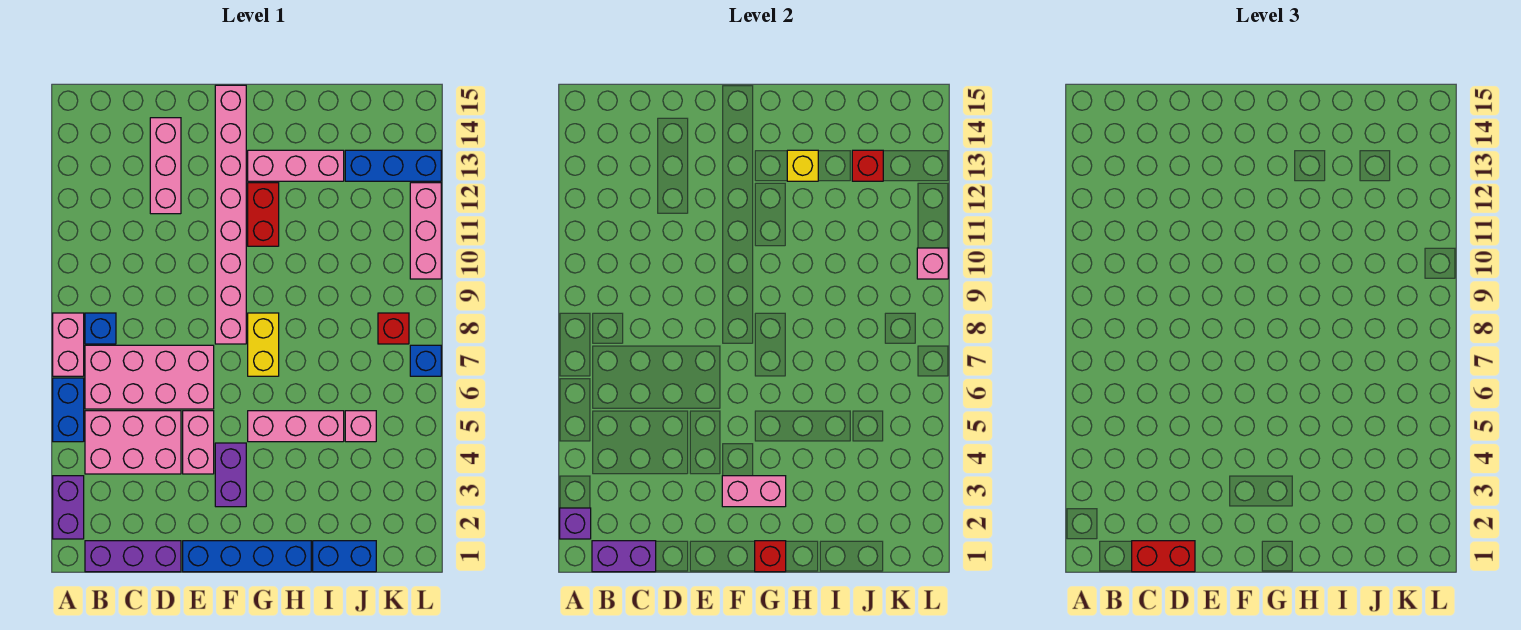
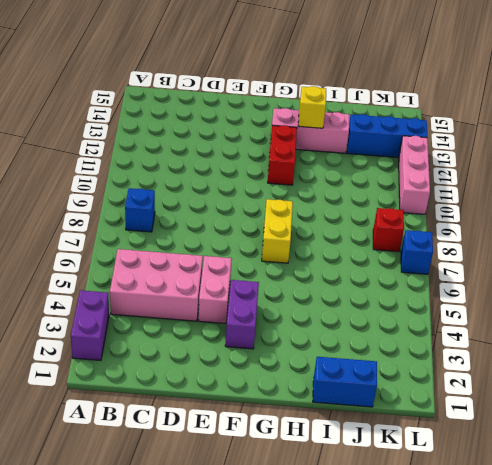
none -> blue brick A5:A6 level 1
none -> pink brick A7:A8 level 1
none -> purple brick B1:D1 level 1
none -> pink brick B6:E7 level 1

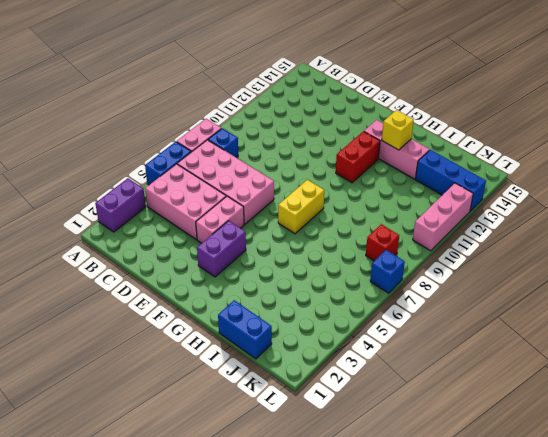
none -> purple brick B1:D1 level 1
none -> pink brick D12:D14 level 1
none -> blue brick E1:H1 level 1
none -> pink brick F8:F15 level 1

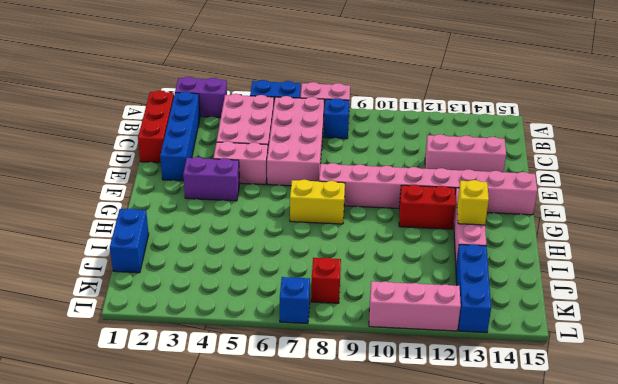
red brick B1:D1 level 1 -> purple brick B1:D1 level 1
blue brick B2:E2 level 1 -> blue brick E1:H1 level 1
none -> pink brick G5:I5 level 1
none -> pink brick J5 level 1
none -> purple brick A2 level 2
none -> purple brick B1:C1 level 2

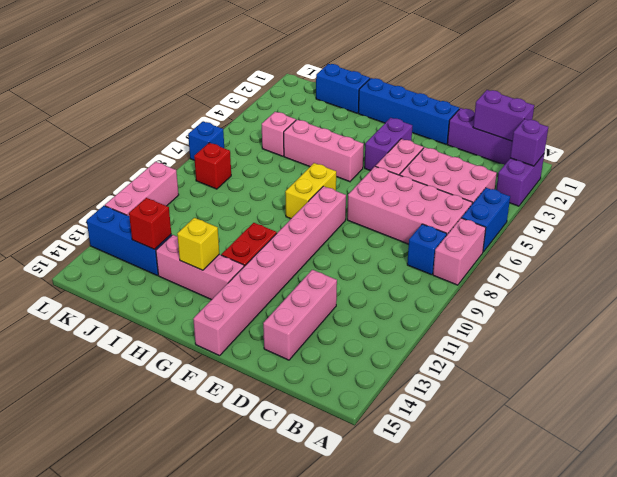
none -> pink brick F3:G3 level 2
none -> red brick G1 level 2
none -> pink brick L10 level 2
none -> red brick C1:D1 level 3

